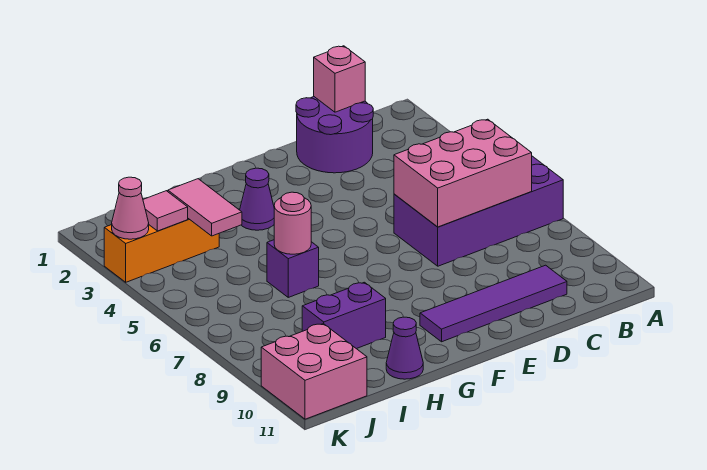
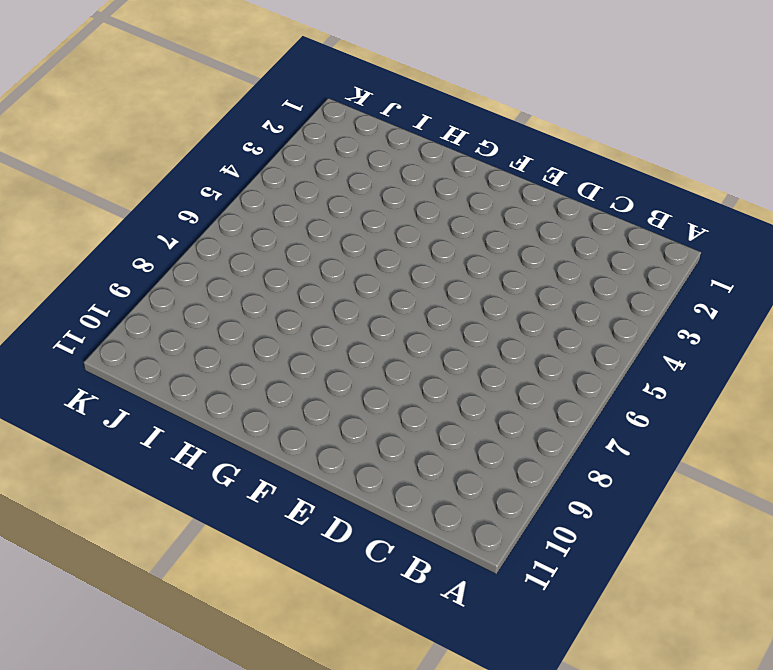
none -> purple brick A6:D7 level 1
none -> purple round brick C1:D2 level 1
none -> purple tile C10:F10 level 1

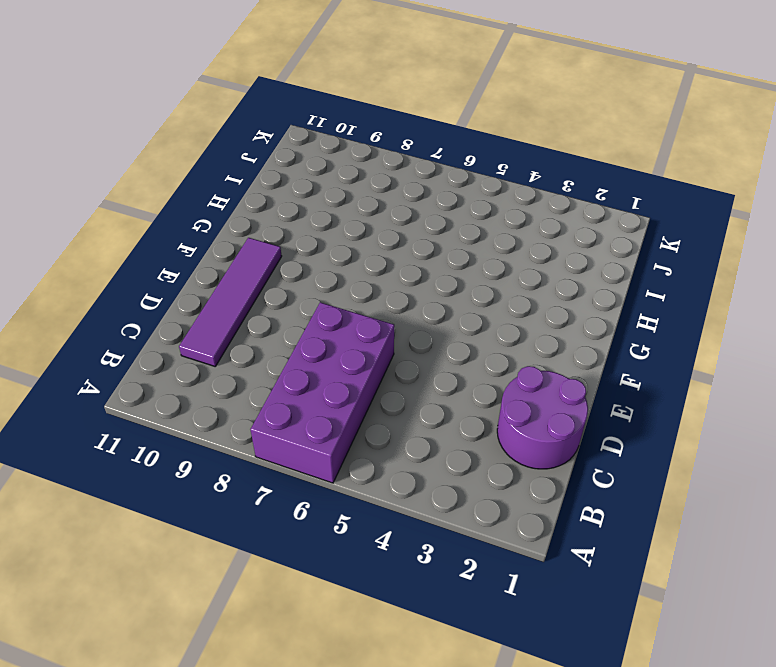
none -> purple cone G3 level 1
none -> purple brick H6 level 1
none -> purple brick H9:I9 level 1

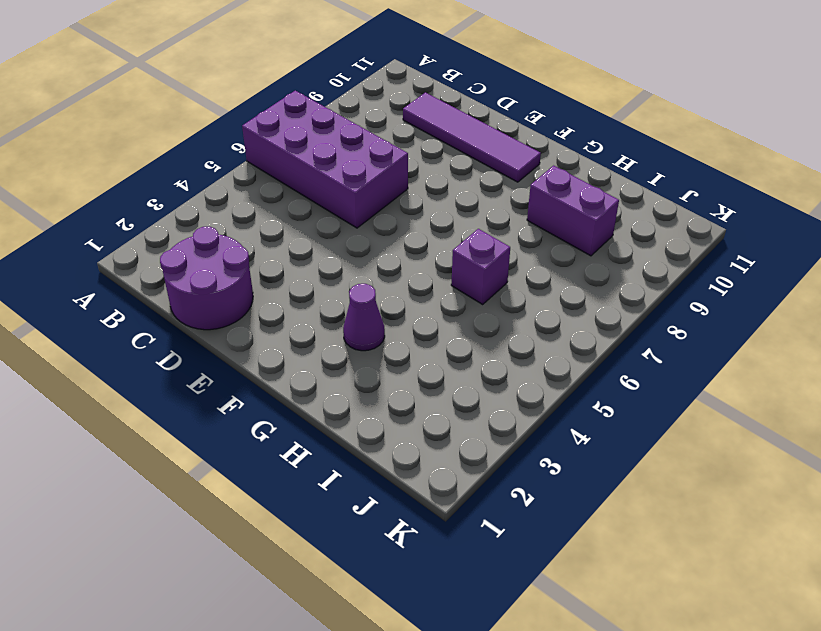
none -> purple cone H11 level 1
none -> orange brick I3:K3 level 1
none -> pink brick J10:K11 level 1

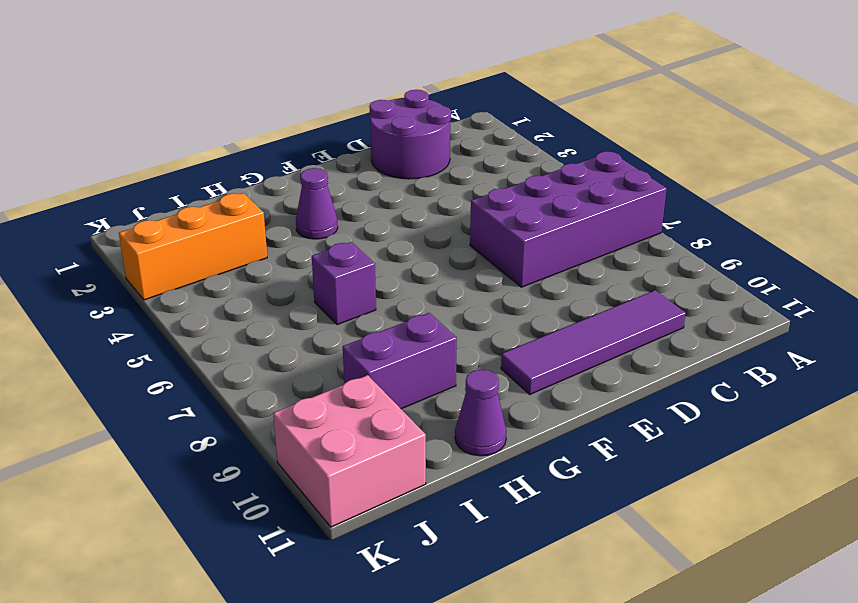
none -> pink brick B6:D7 level 2
none -> pink brick C1 level 2
none -> pink round brick H6 level 2

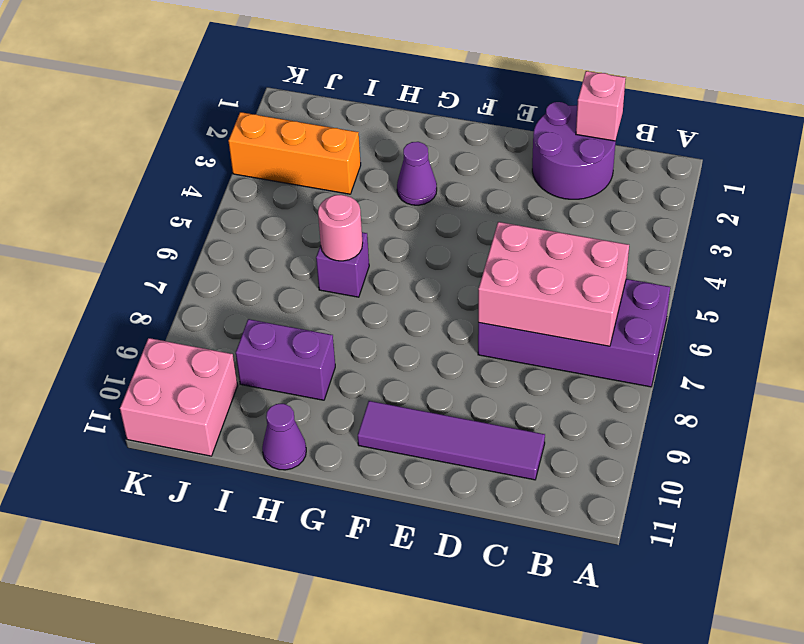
none -> pink tile I3:I4 level 2
none -> pink tile J3 level 2
none -> pink cone K3 level 2

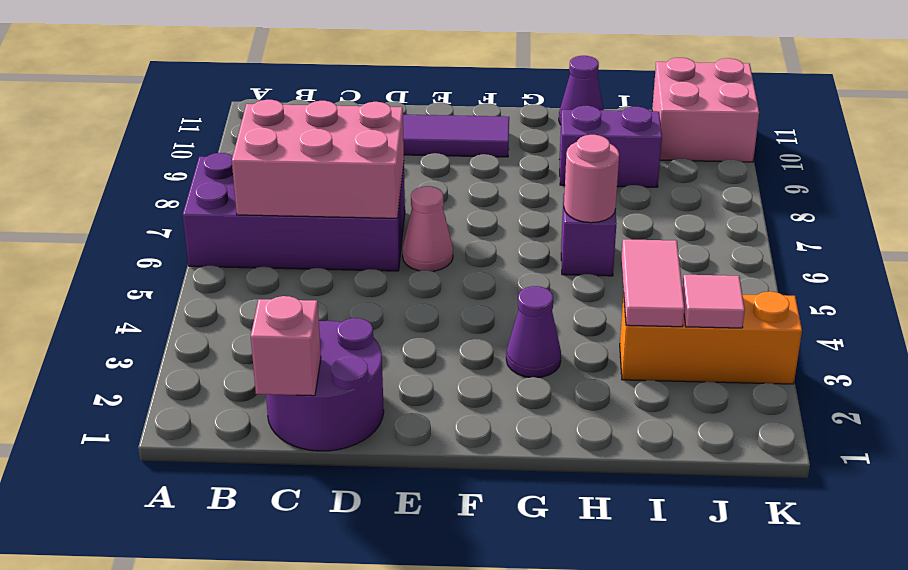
pink cone E6 level 1 -> pink cone K3 level 2

